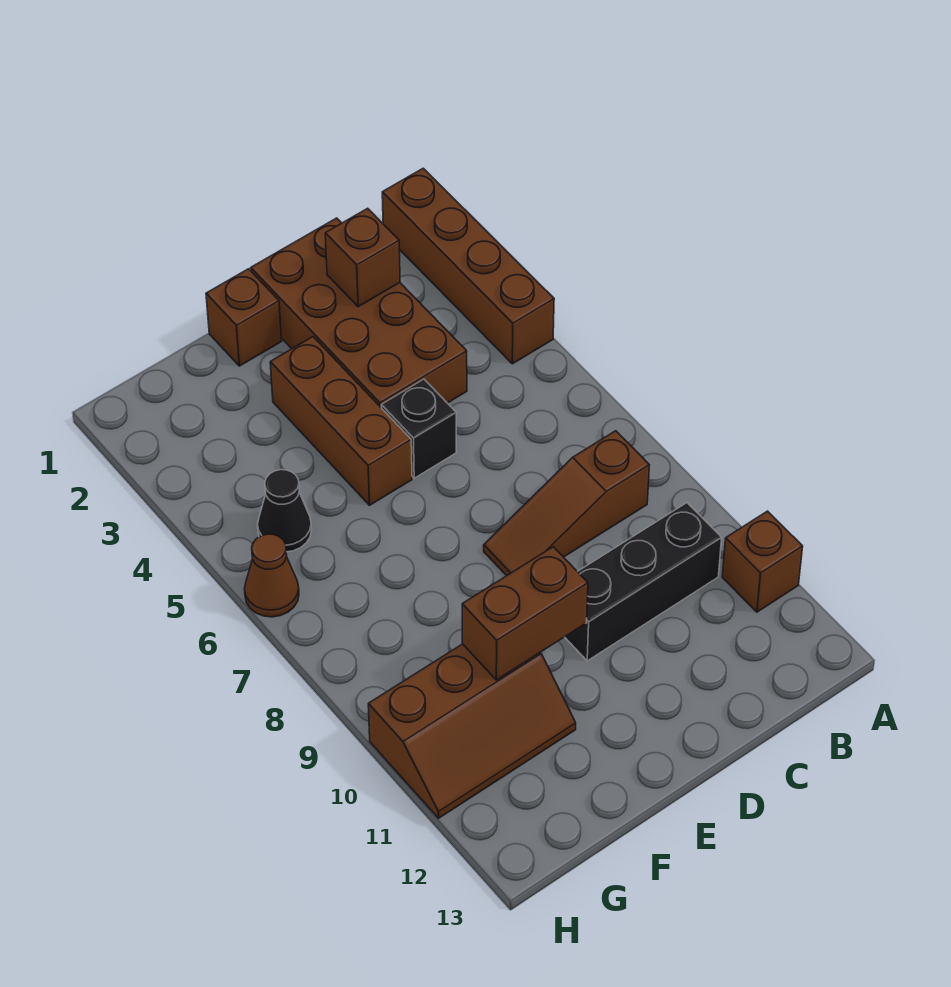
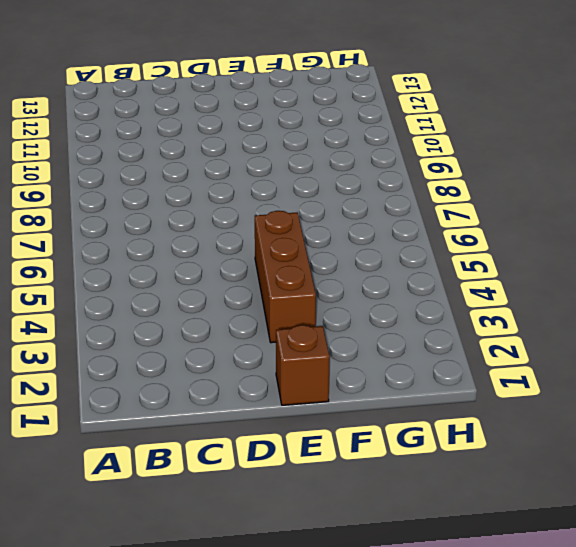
none -> brown brick A1:A4 level 1
none -> brown brick A11 level 1
none -> brown slope B8:D8 level 1 top B

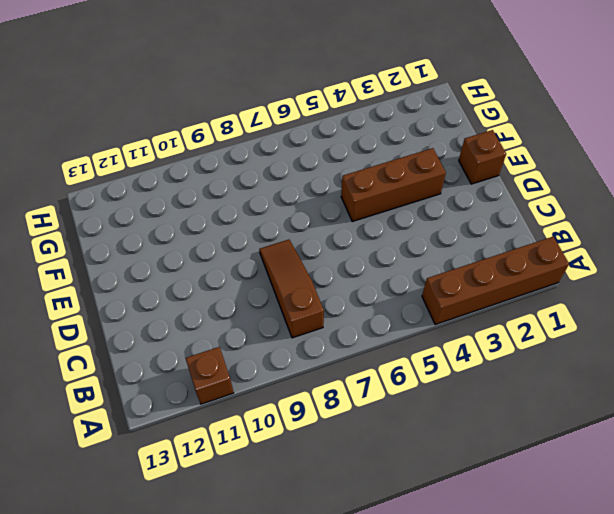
none -> black brick B10:D10 level 1
none -> brown brick C1:D4 level 1
none -> black brick D5 level 1

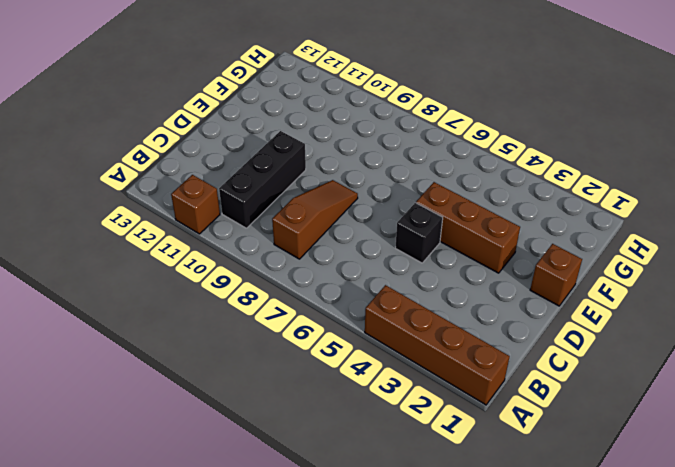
none -> brown brick C1:D4 level 1
none -> brown slope F10:H11 level 1 top 10
none -> black cone G5 level 1

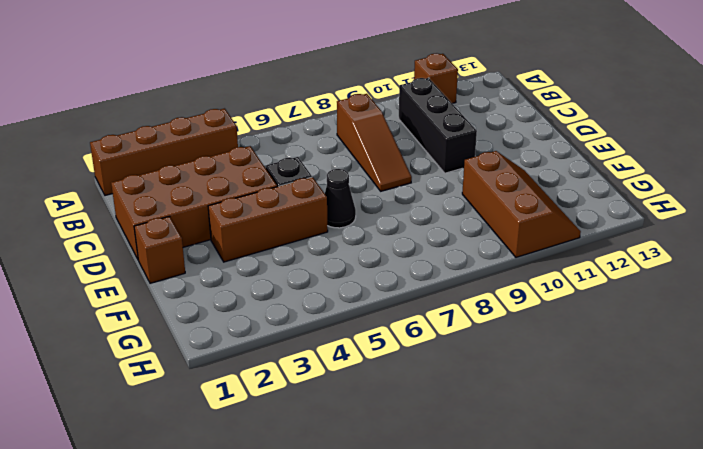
black cone E6 level 1 -> black cone G5 level 1
none -> brown cone H6 level 1
none -> brown brick C2 level 2
none -> brown brick E10:F10 level 2

